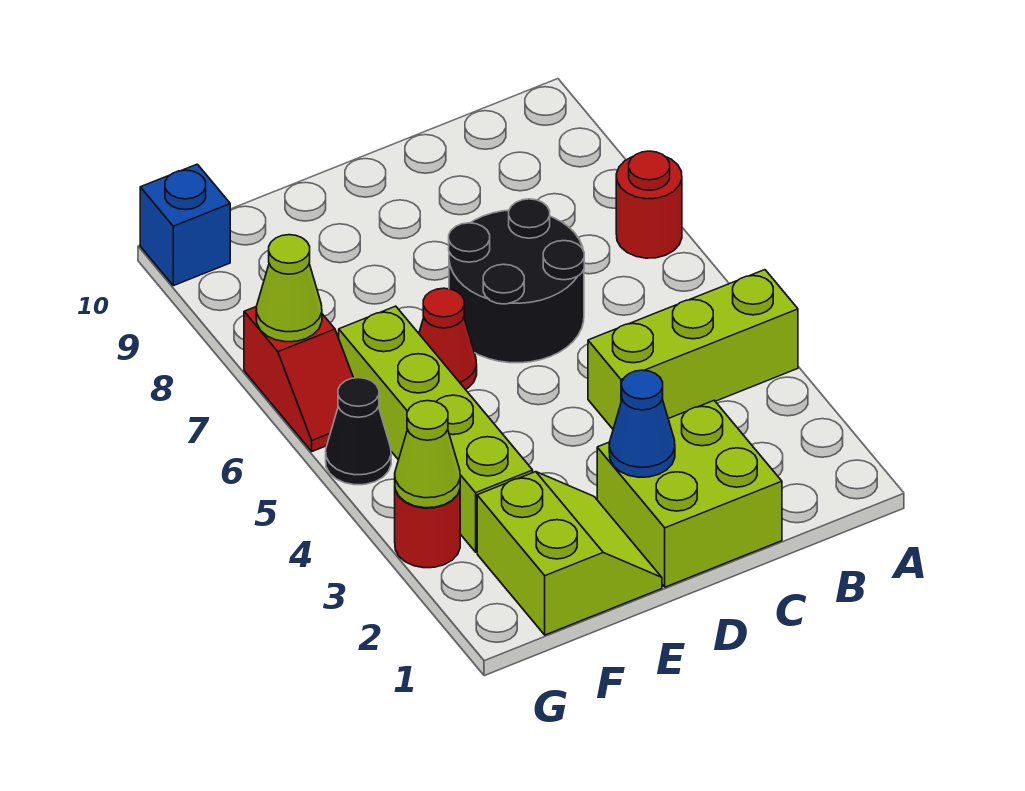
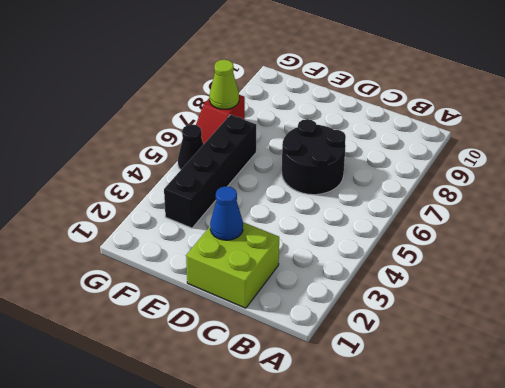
black brick F3:F6 level 1 -> lime brick F3:F6 level 1
none -> lime brick A4:C4 level 1
none -> red round brick A7 level 1
none -> lime slope E1:F2 level 1 top F

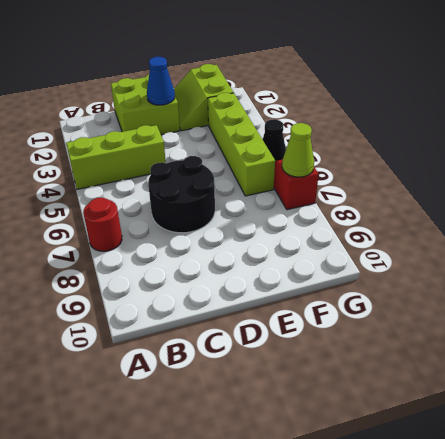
none -> red cone E6 level 1
none -> red round brick G3 level 1
none -> blue brick G10 level 1

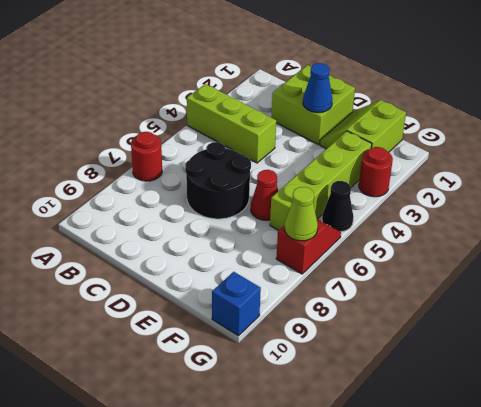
none -> lime cone G3 level 2

